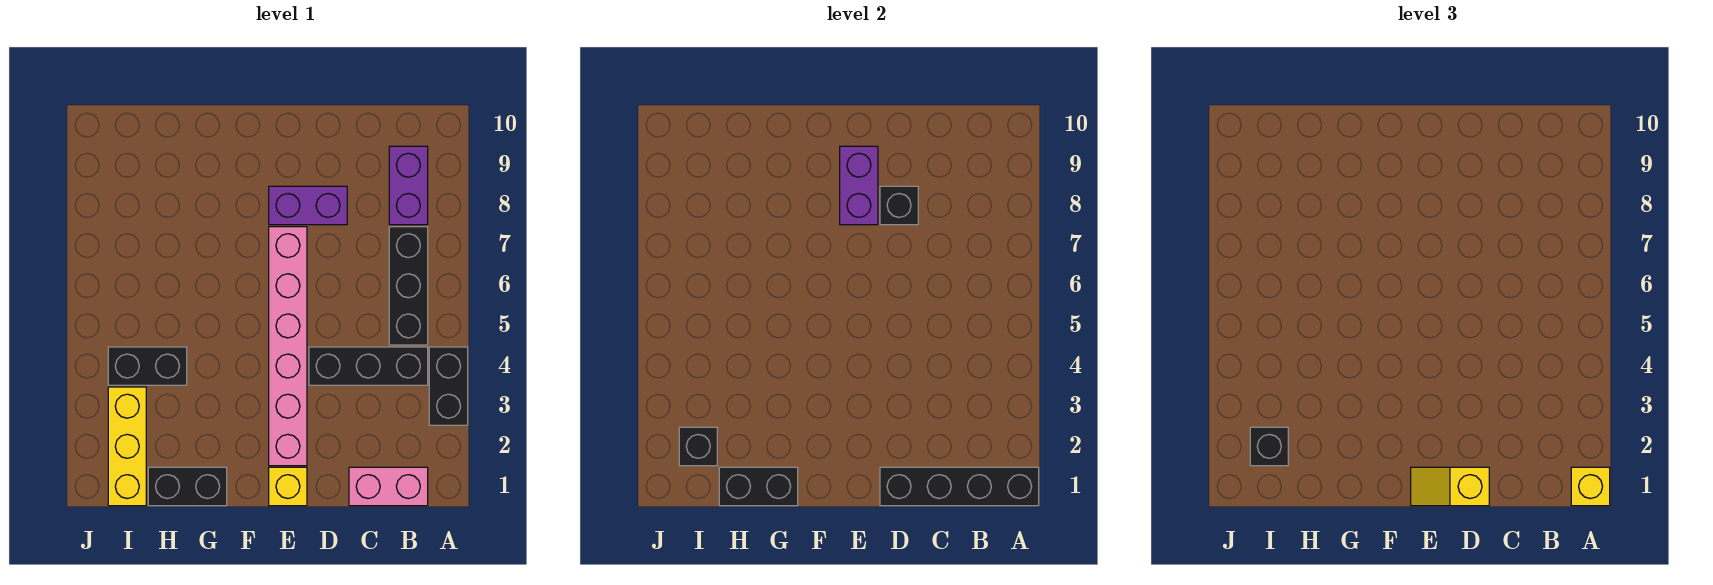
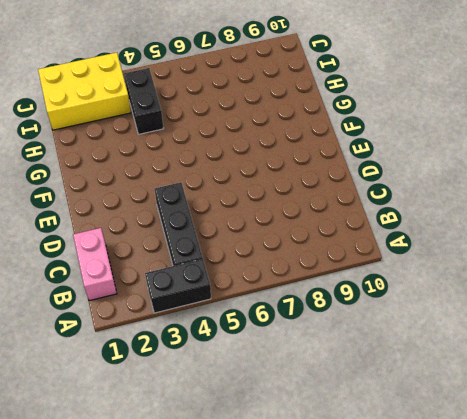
yellow brick I1:J3 level 1 -> yellow brick I1:I3 level 1
none -> black brick B5:B7 level 1
none -> purple brick B8:B9 level 1
none -> purple brick D8:E8 level 1

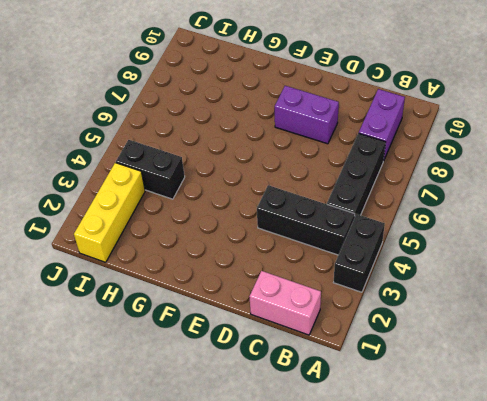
none -> yellow brick E1 level 1
none -> pink brick E2:E7 level 1
none -> black brick G1:H1 level 1

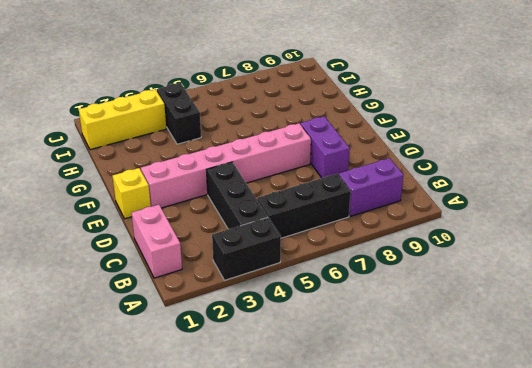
none -> black brick G1:H1 level 1
none -> black brick A1:D1 level 2
none -> black brick D8 level 2

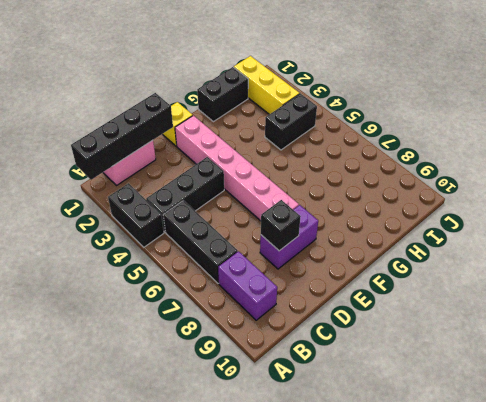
none -> purple brick E8:E9 level 2
none -> black brick G1:H1 level 2
none -> black brick I2 level 2

